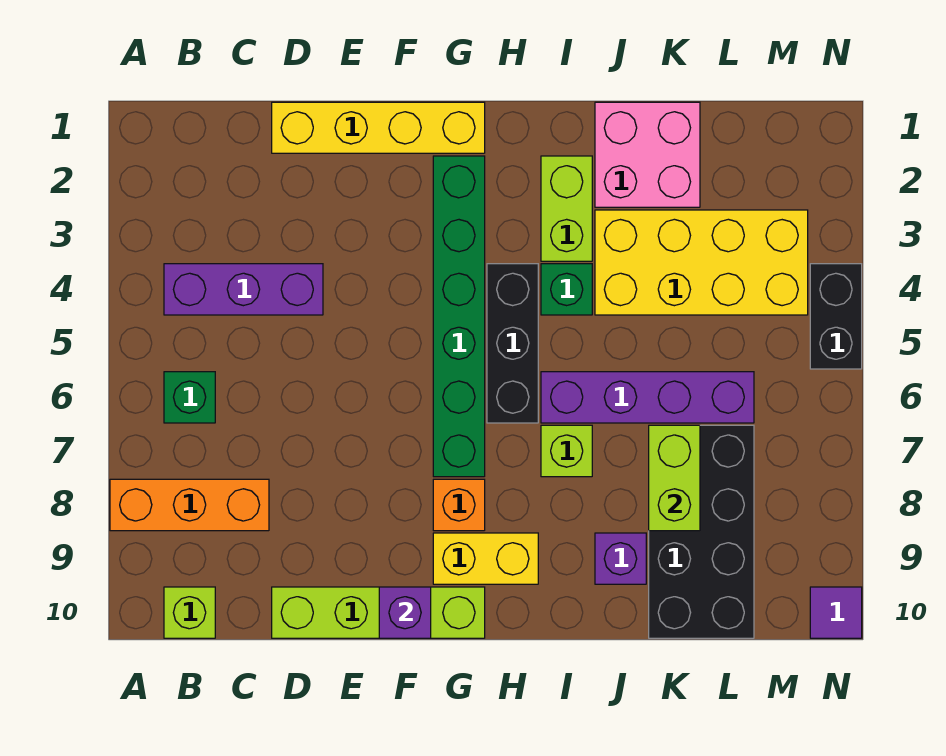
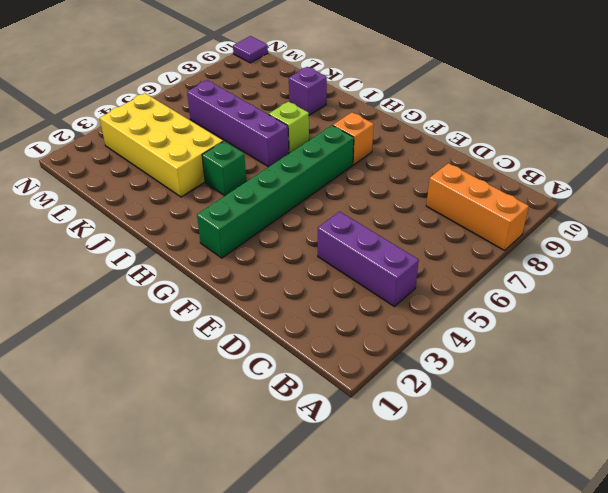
none -> green brick B6 level 1
none -> lime brick B10 level 1
none -> yellow brick D1:G1 level 1

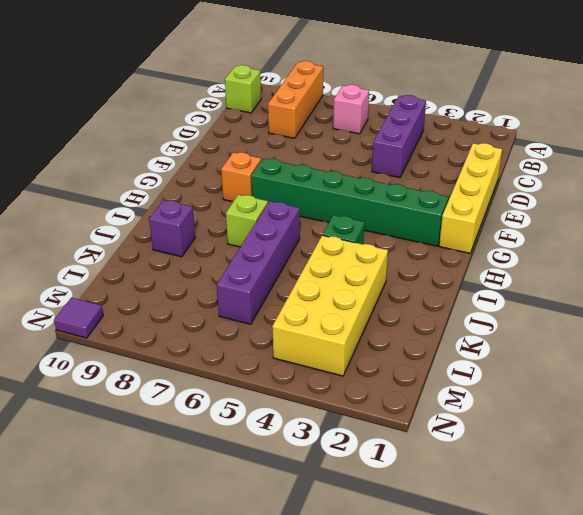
pink brick B6 level 1 -> green brick B6 level 1
none -> lime brick D10:G10 level 1
none -> yellow brick G9:H9 level 1
none -> black brick H4:H6 level 1

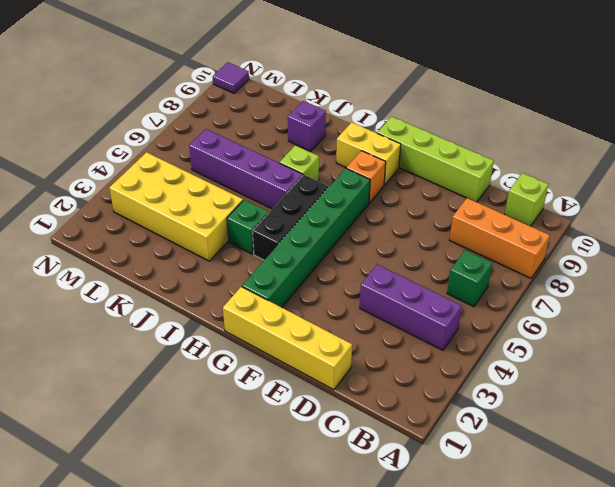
none -> lime brick I2:I3 level 1
none -> pink brick J1:K2 level 1
none -> black brick K7:L10 level 1

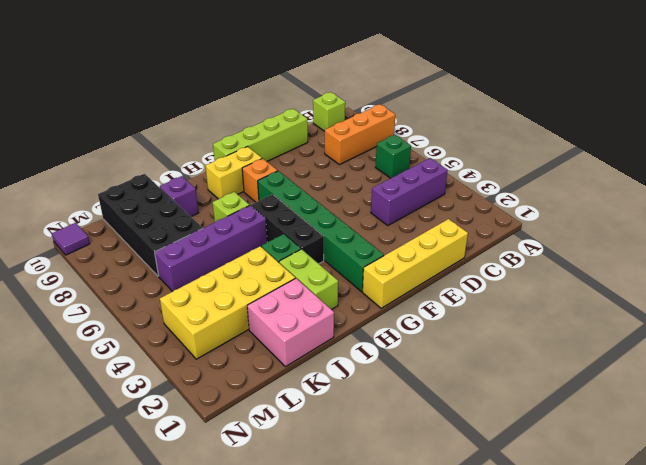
none -> black brick N4:N5 level 1
none -> purple brick F10 level 2
none -> lime brick K7:K8 level 2

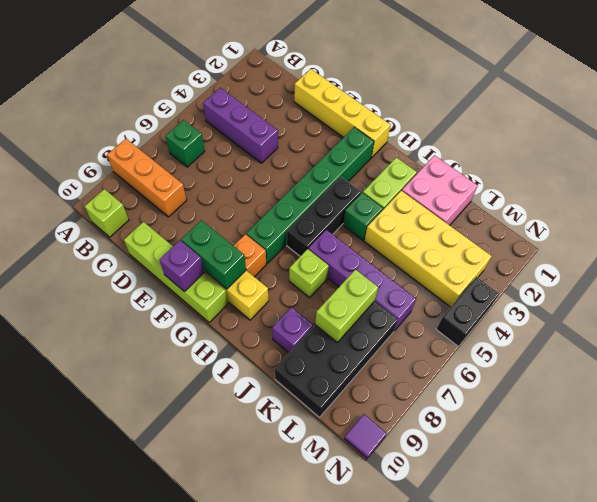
green brick F9:G9 level 2 -> none

